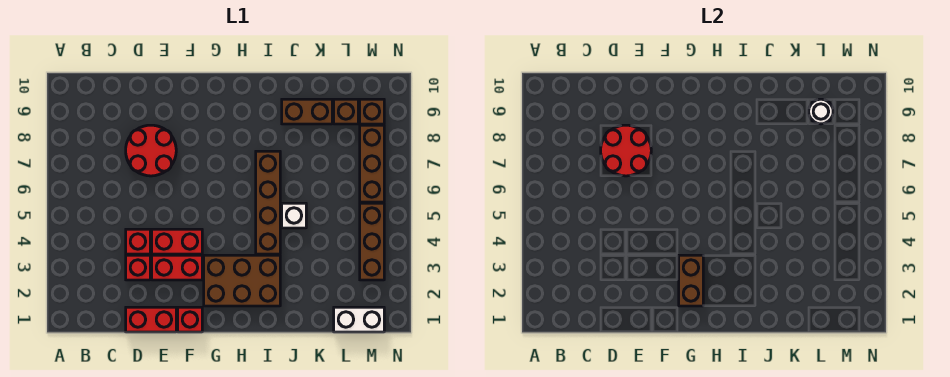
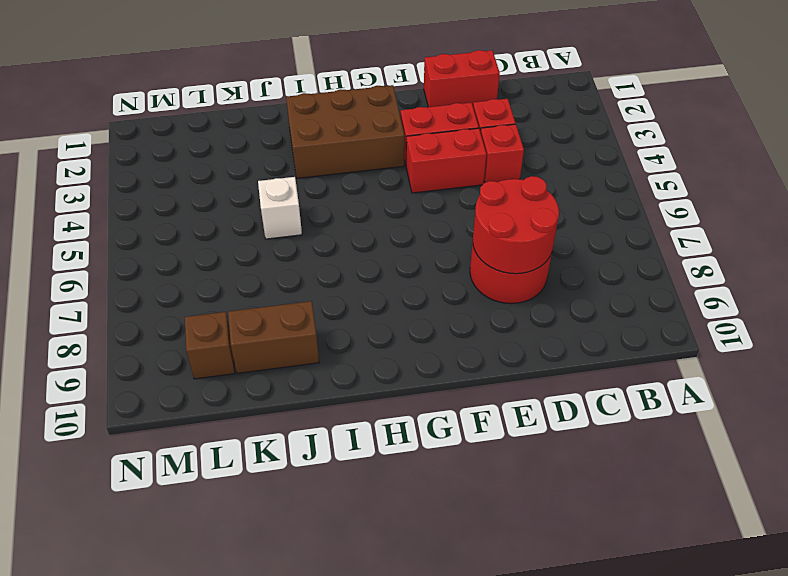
none -> red brick F1 level 1
none -> brown brick I4:I7 level 1
none -> white brick L1:M1 level 1

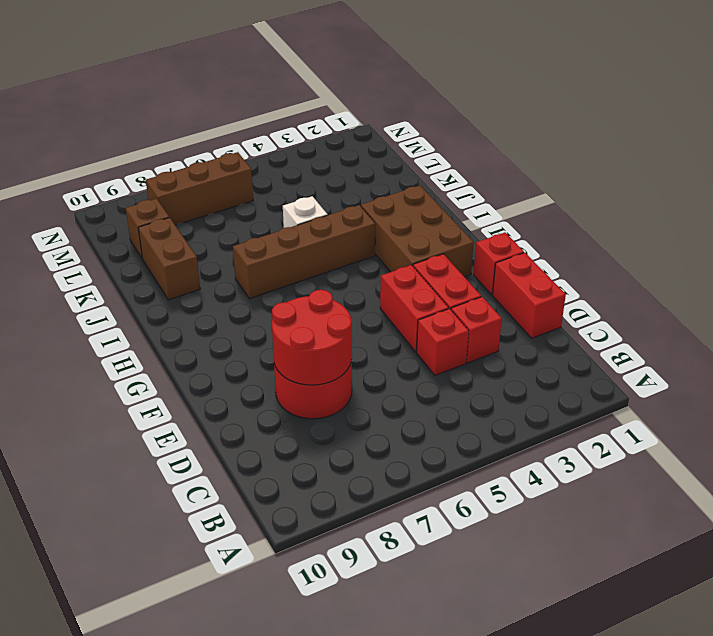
none -> white brick L1:M1 level 1
none -> brown brick M3:M5 level 1
none -> brown brick M9 level 1

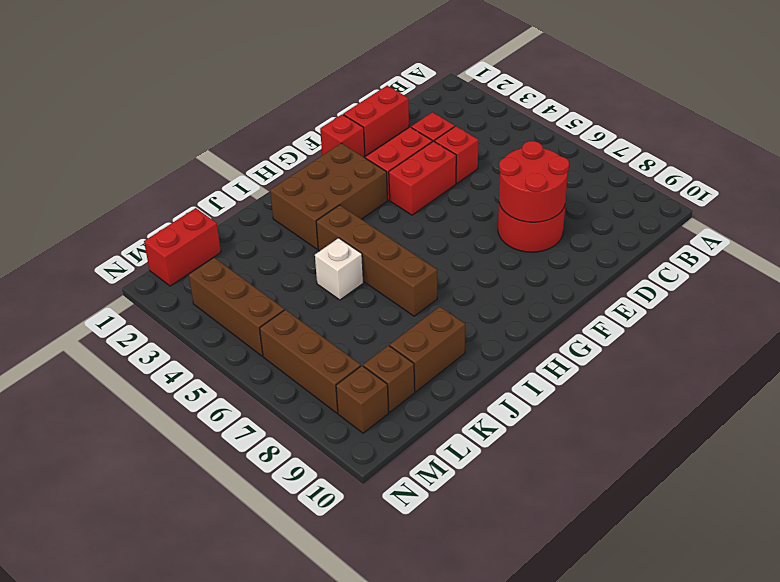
red brick L1:M1 level 1 -> white brick L1:M1 level 1
none -> brown brick G2:G3 level 2
none -> white round brick L9 level 2

